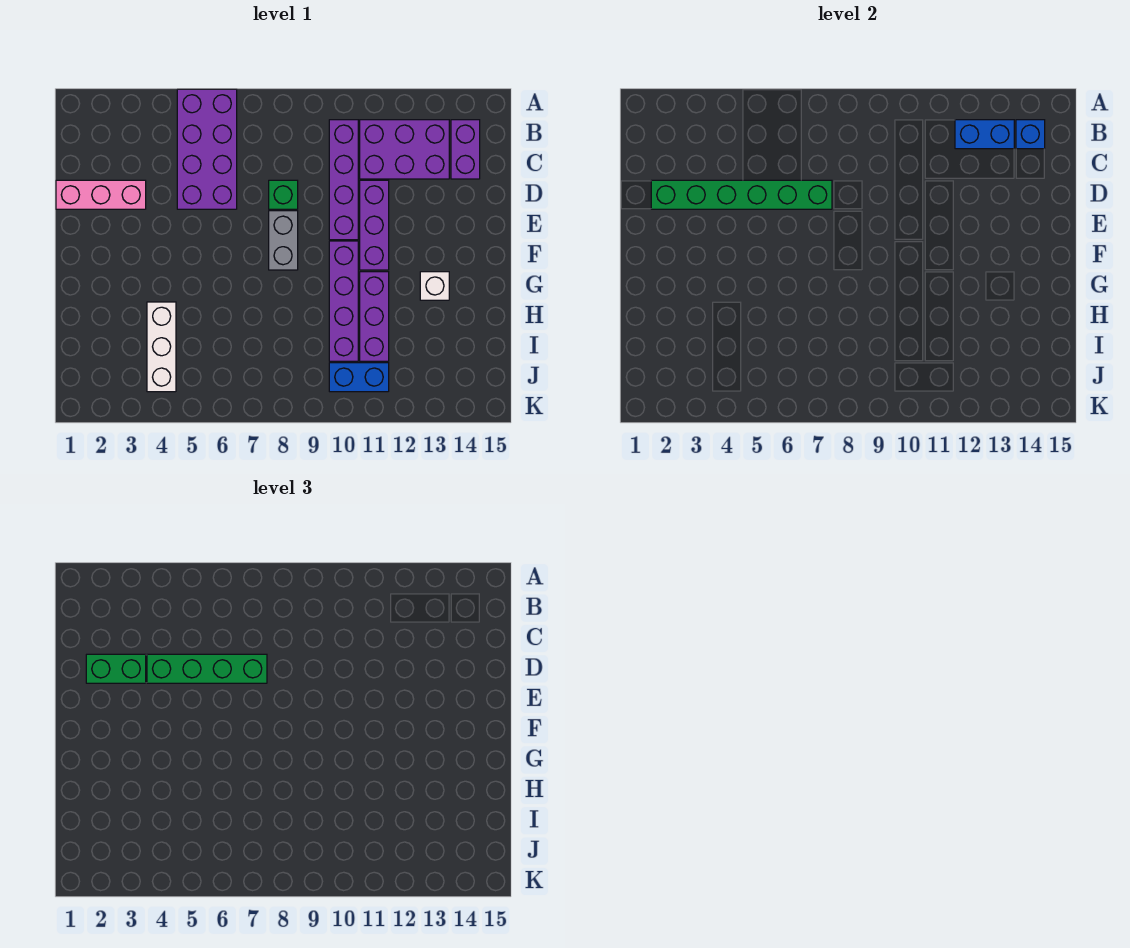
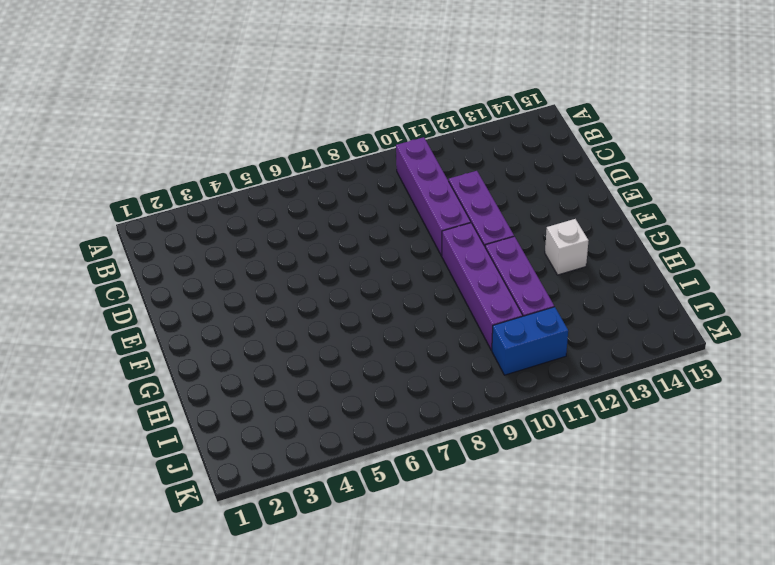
none -> purple brick A5:D6 level 1
none -> purple brick B11:C13 level 1
none -> purple brick B14:C14 level 1

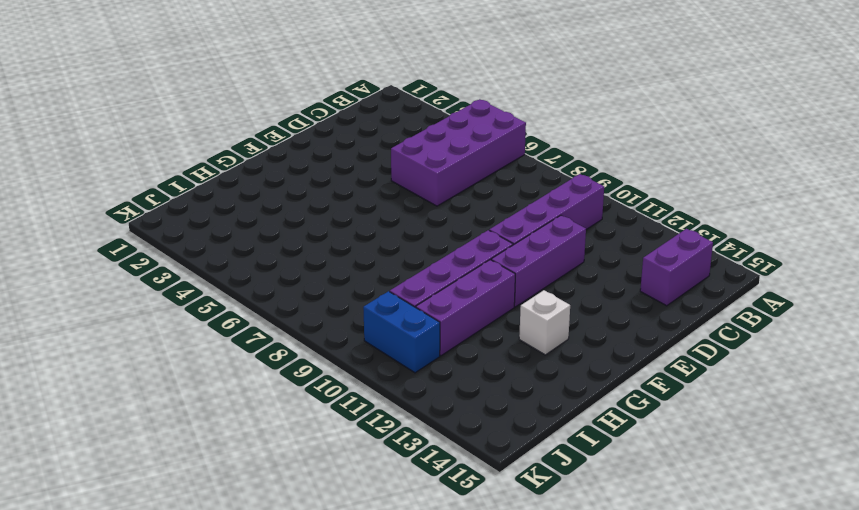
none -> purple brick B11:C13 level 1
none -> pink brick D1:D3 level 1
none -> green brick D8 level 1

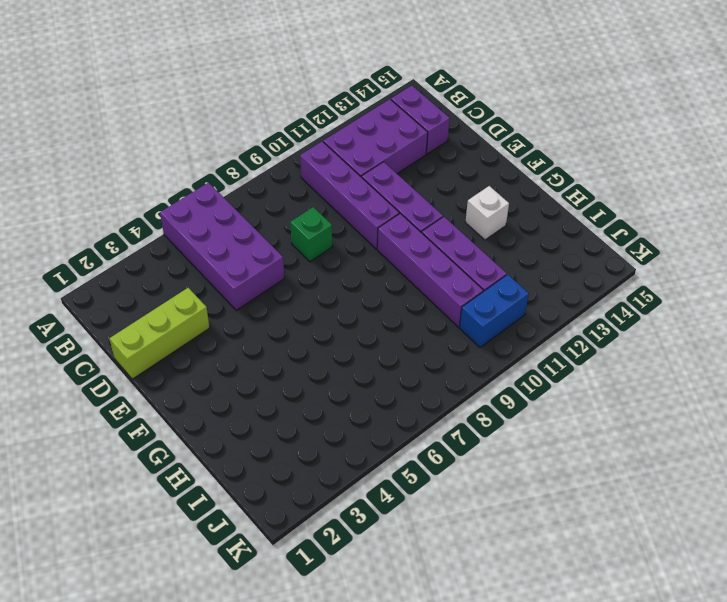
lime brick D1:D3 level 1 -> pink brick D1:D3 level 1
none -> grey brick E8:F8 level 1
none -> white brick H4:J4 level 1
none -> blue brick B12:B13 level 2

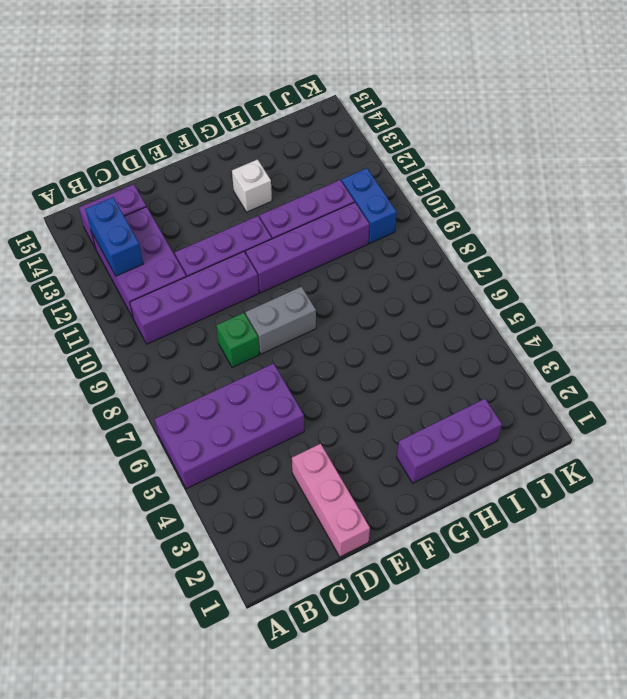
purple brick G2:I2 level 1 -> none
none -> white brick H4:J4 level 1
none -> blue brick B14 level 2
none -> green brick D2:D7 level 2

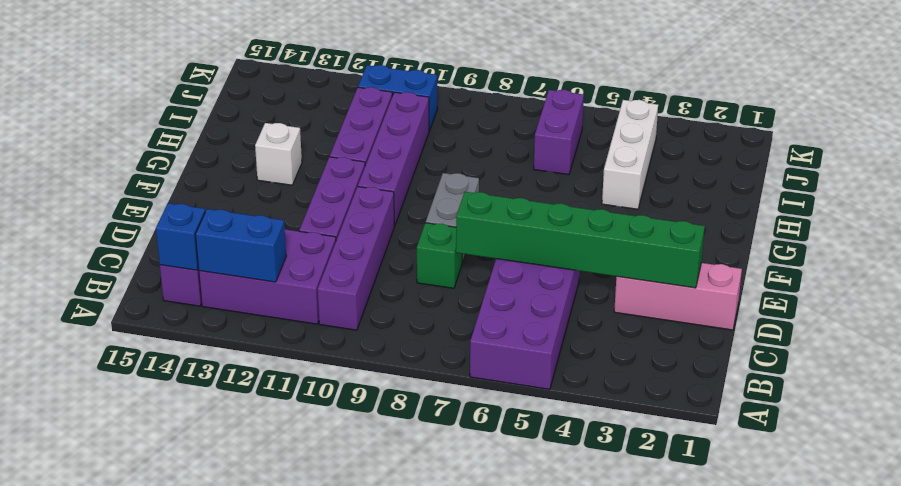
purple brick I6:J6 level 1 -> none
none -> green brick D2:D3 level 3
none -> green brick D4:D7 level 3

